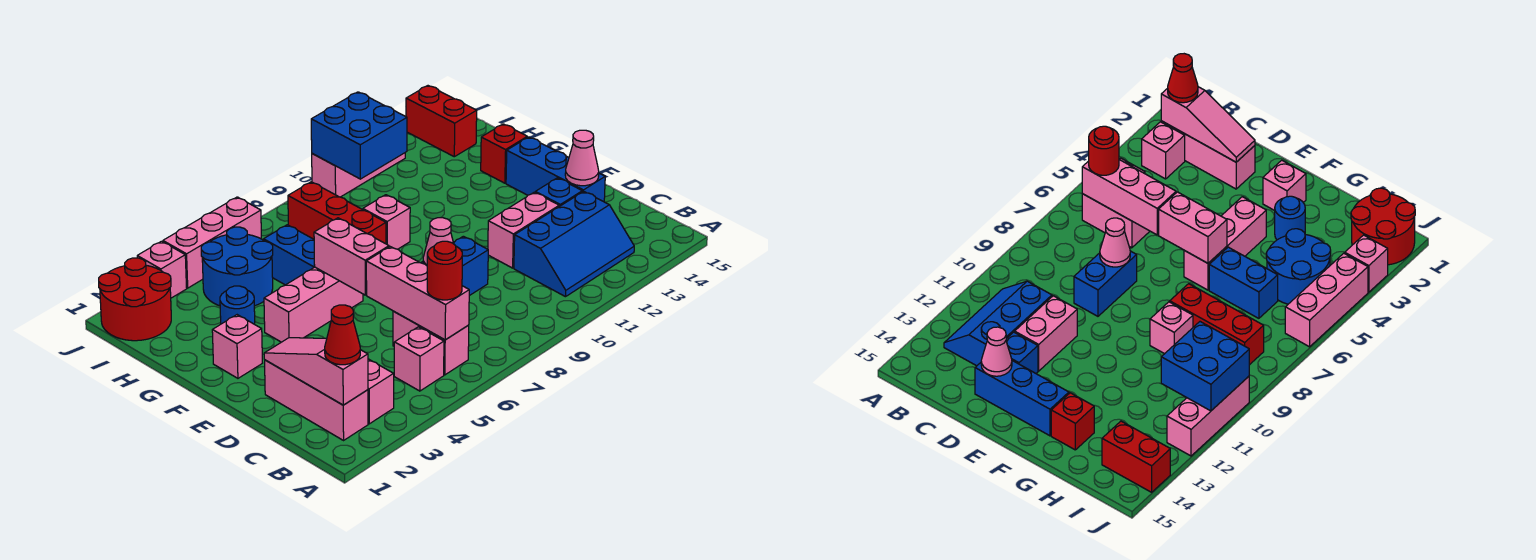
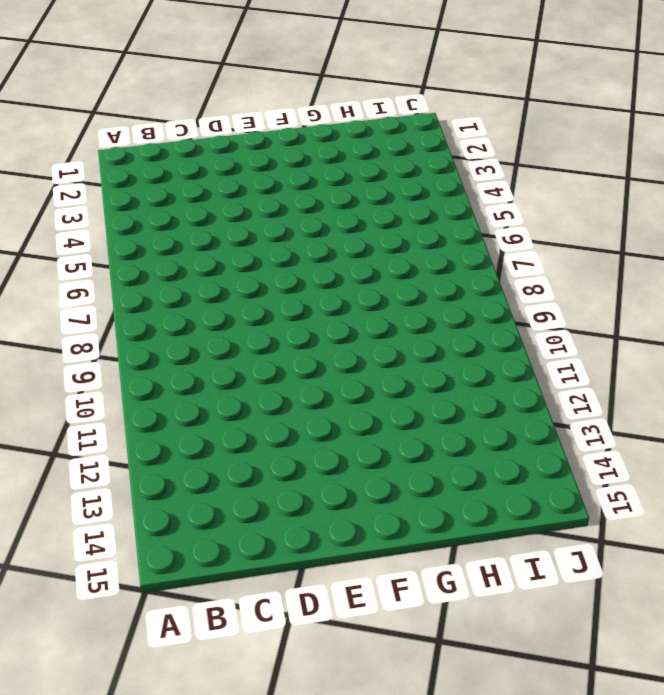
none -> pink brick B2:D2 level 1
none -> pink brick B3 level 1
none -> pink brick B5 level 1
none -> pink brick B6:C6 level 1

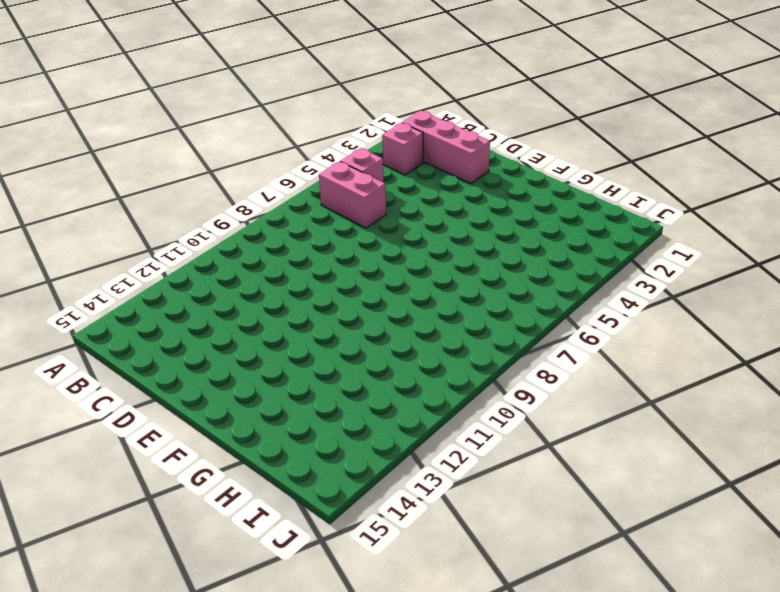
none -> blue slope B11:C13 level 1 top C
none -> blue brick D8:D9 level 1
none -> pink brick D11:D12 level 1
none -> blue brick D13 level 1

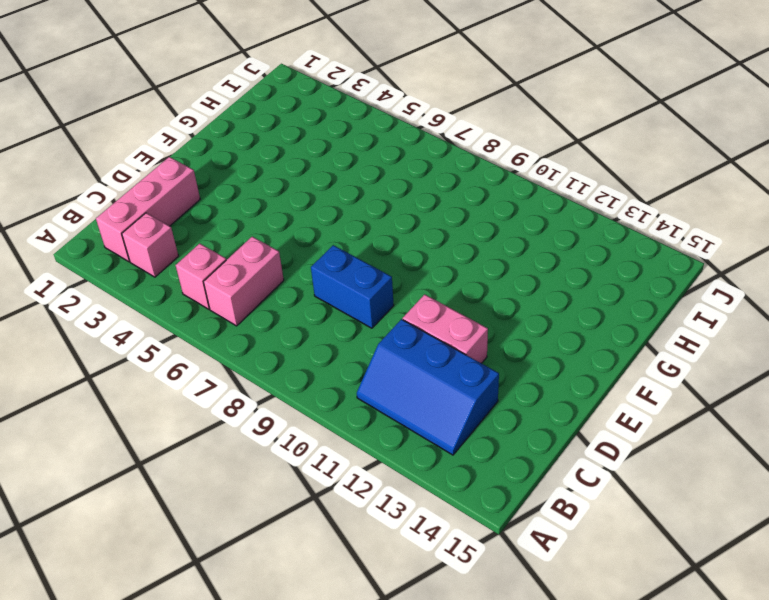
none -> blue brick D13 level 1
none -> blue brick D14:F14 level 1
none -> pink brick F2 level 1
none -> pink brick F4:F6 level 1

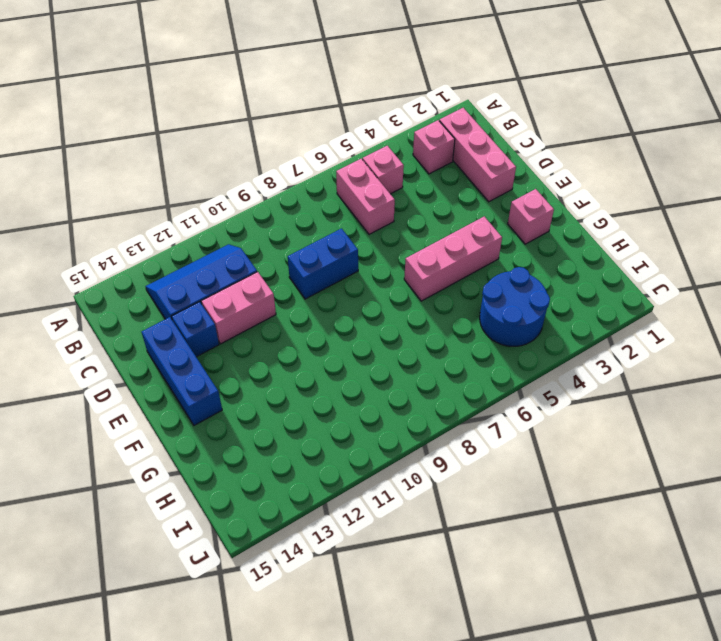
none -> blue round brick G3 level 1
none -> blue brick G6:H6 level 1
none -> red brick G8:I8 level 1
none -> pink brick G9 level 1

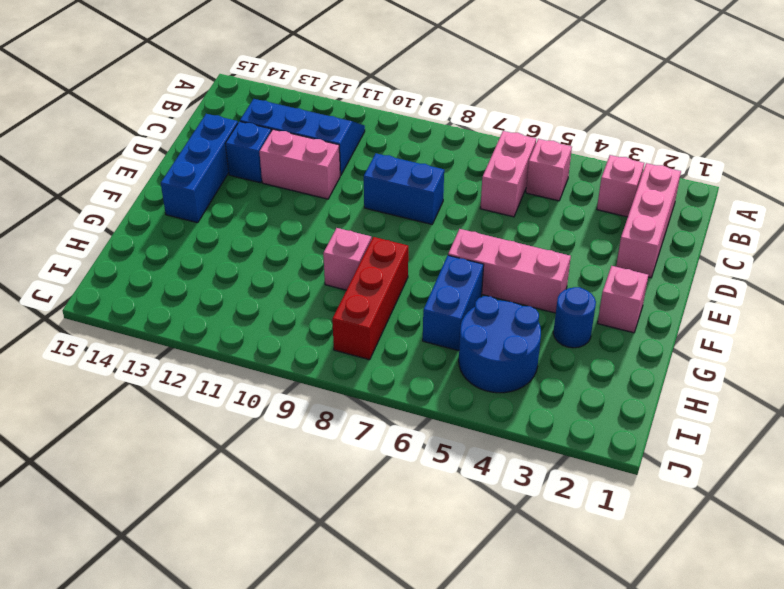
none -> red brick G14 level 1
none -> red round brick I1:J2 level 1
none -> red brick I14:J14 level 1
none -> pink brick J3 level 1

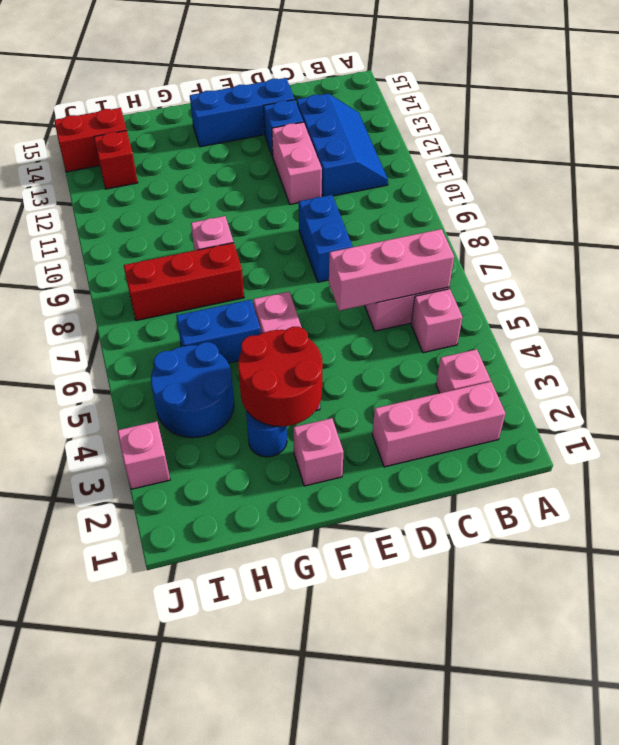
red round brick F3:G4 level 2 -> red round brick I1:J2 level 1
red brick I13 level 1 -> red brick G14 level 1
none -> pink brick J4:J6 level 1
none -> pink brick J10:J12 level 1
none -> pink slope B2:D2 level 2 top B
none -> pink cone D8 level 2

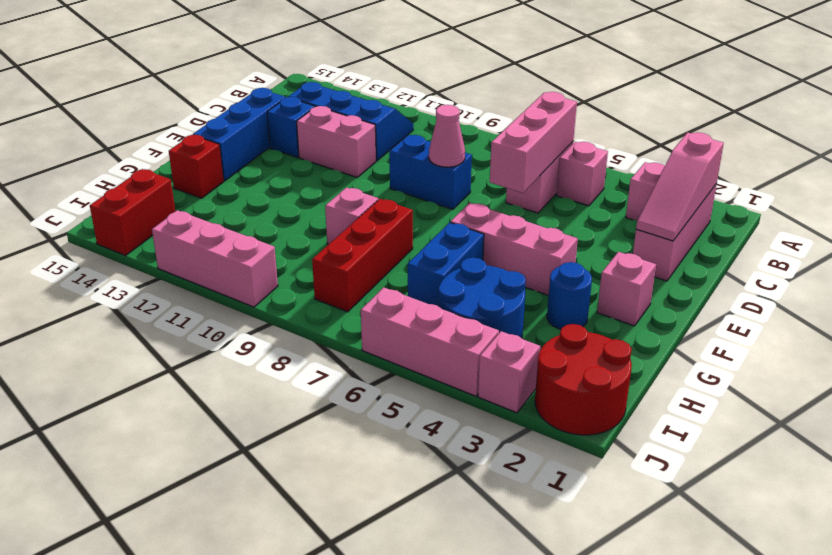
none -> pink cone D14 level 2
none -> pink brick E6:F6 level 2
none -> blue brick I10:J11 level 2
none -> red cone B2 level 3

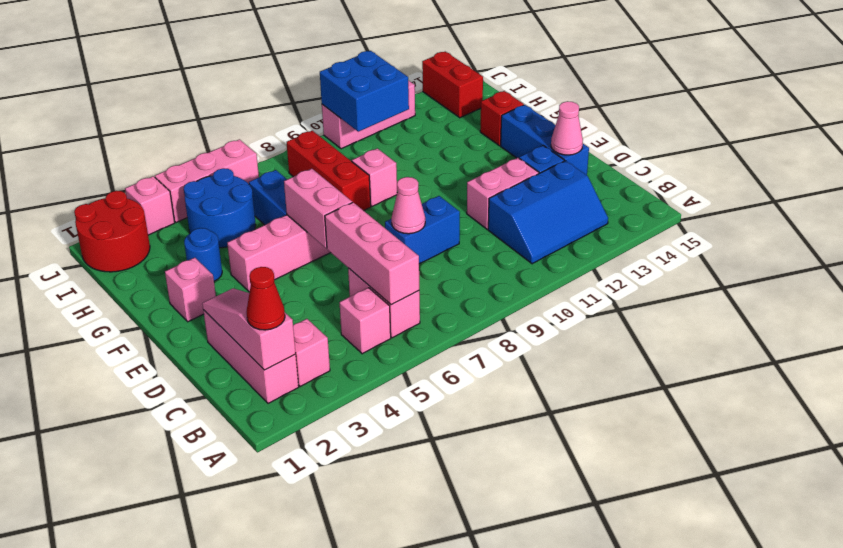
none -> red round brick B6 level 3

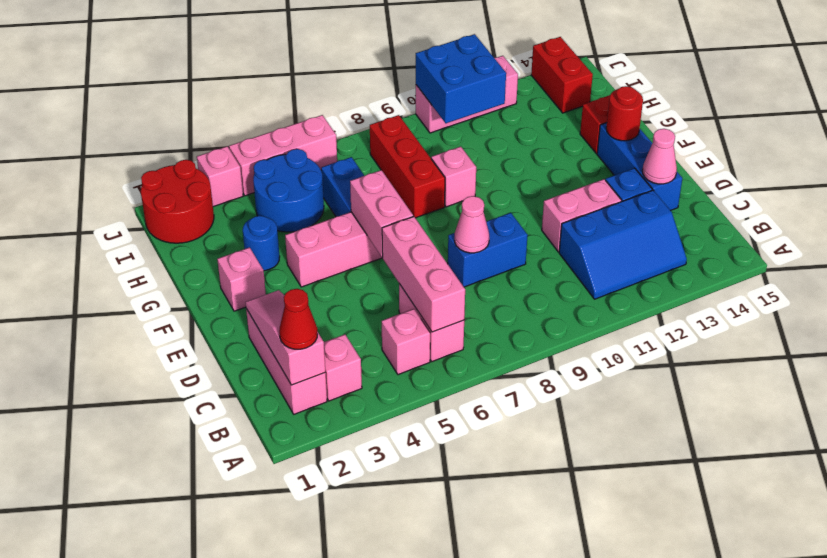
red round brick F14 level 2 -> red round brick B6 level 3

